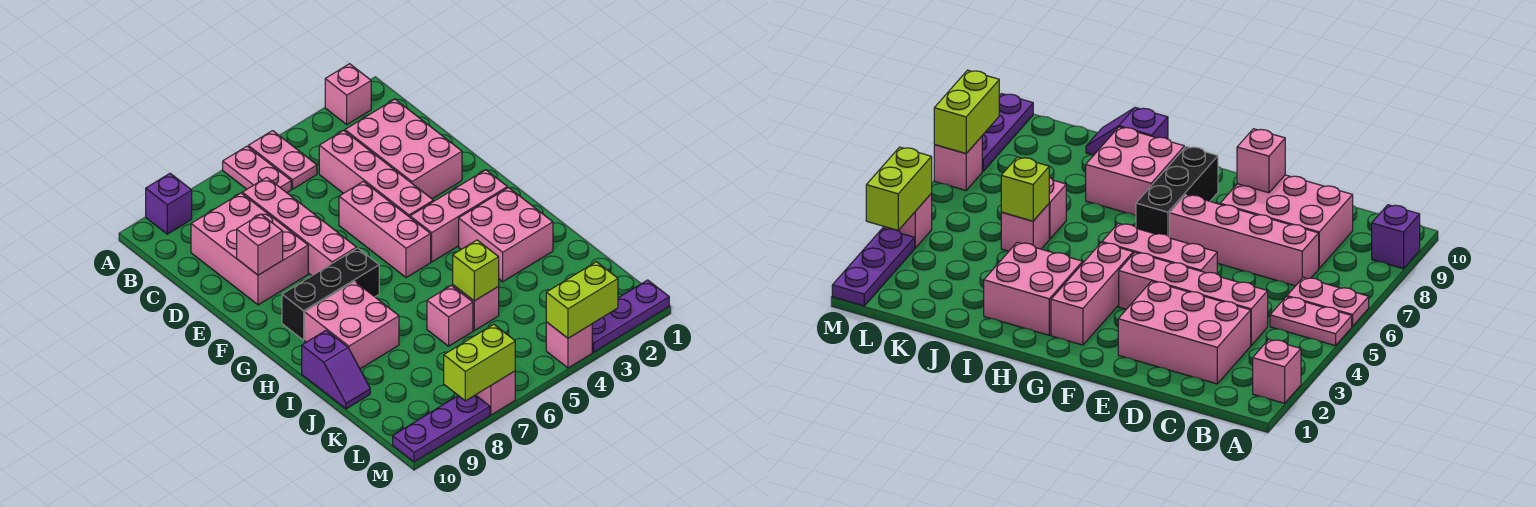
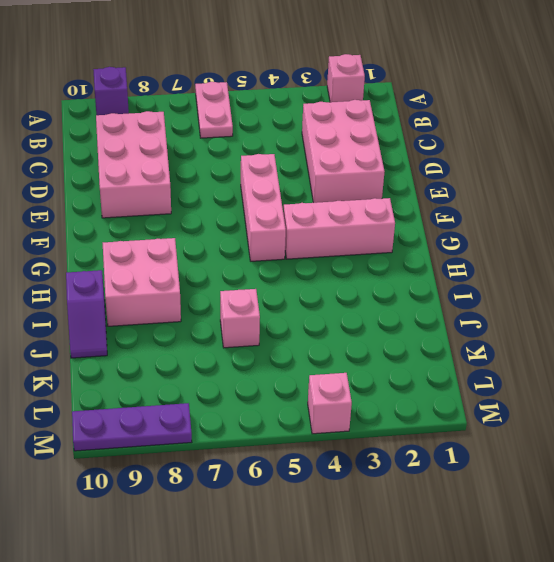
none -> pink plate A5:B5 level 1
none -> pink brick C4:F4 level 1
none -> pink brick C7:F7 level 1

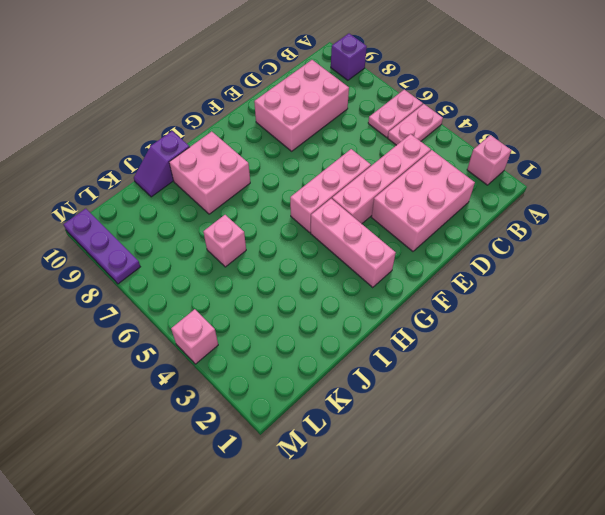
none -> pink brick C7:F7 level 1
none -> black brick G7:G9 level 1
none -> pink brick H2:I3 level 1

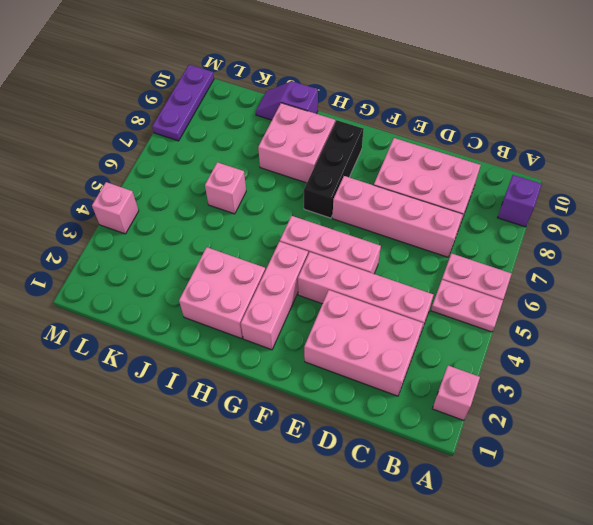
none -> pink brick J5 level 1
none -> purple plate M1:M3 level 1
none -> pink brick M7 level 1

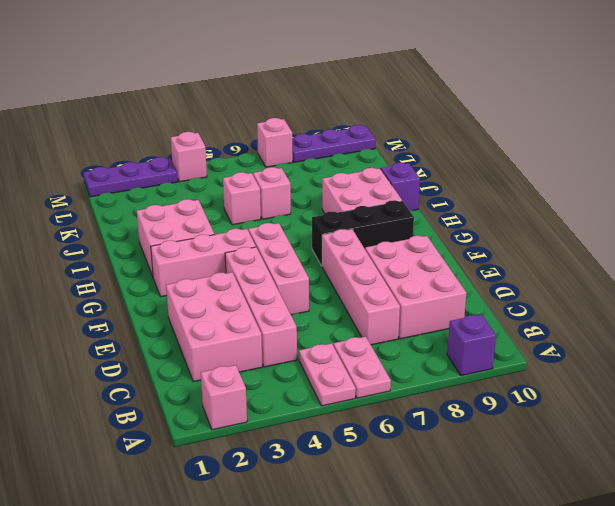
none -> pink brick E9 level 2
none -> lime brick J5 level 2
none -> lime brick M3:M4 level 2

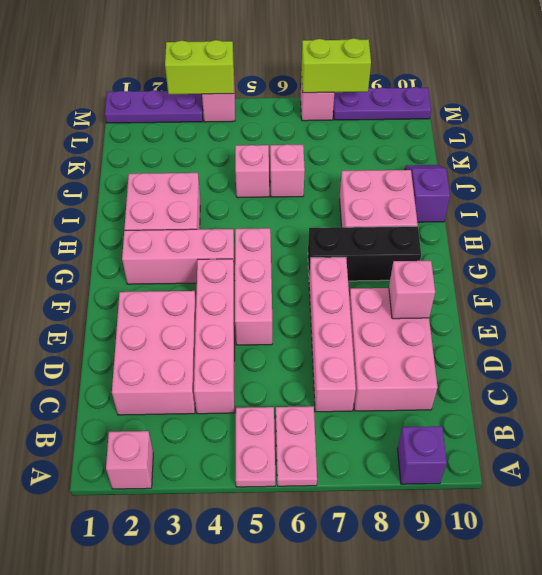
none -> lime brick J5 level 2

